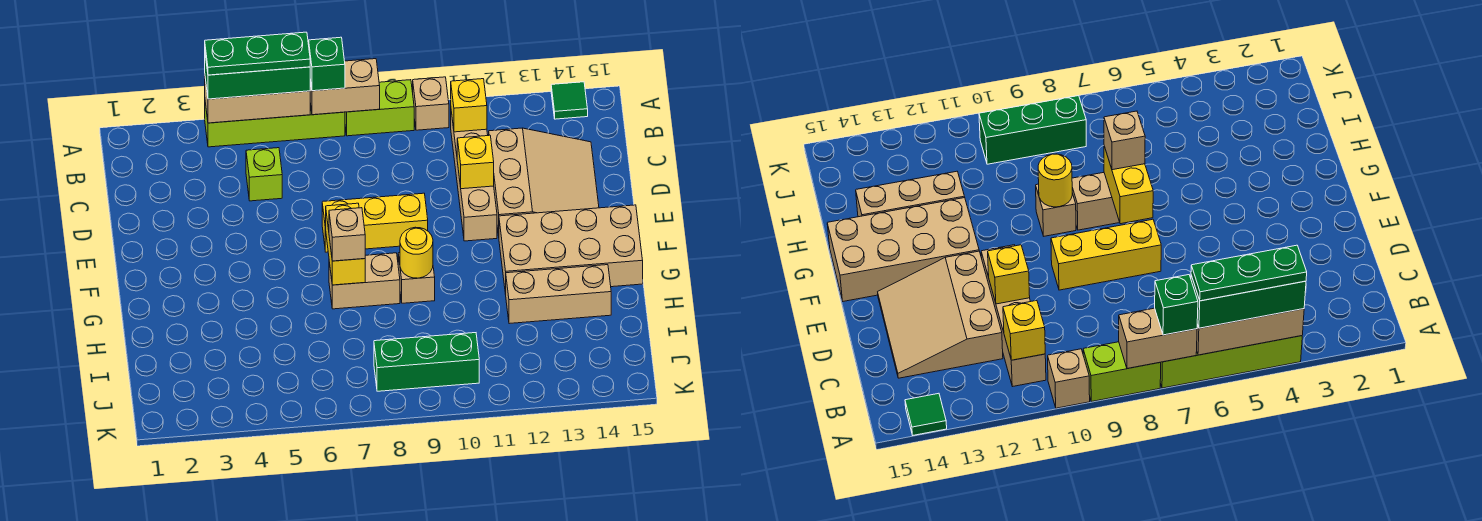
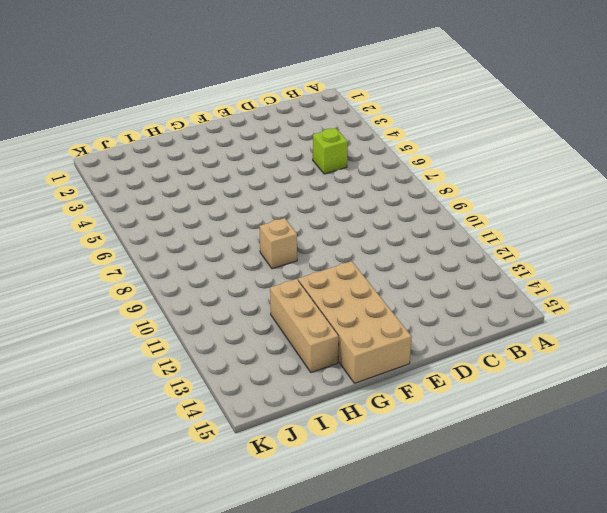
none -> lime brick A4:A7 level 1
none -> lime brick A8:A9 level 1
none -> tan brick A10 level 1

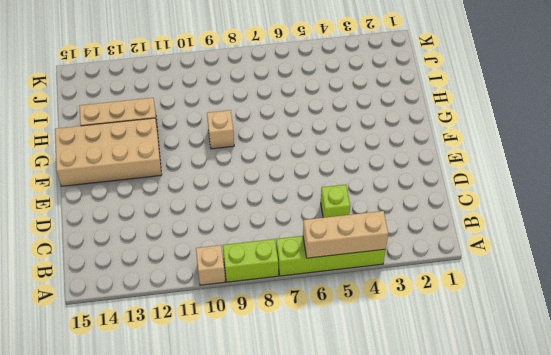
none -> green tile A14 level 1
none -> tan brick B11:E11 level 1
none -> tan slope C12:E14 level 1 top 12

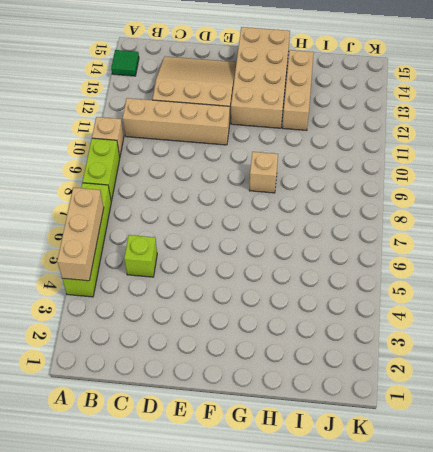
none -> yellow brick E7:E9 level 1
none -> tan brick G7:G8 level 1
none -> green brick J8:J10 level 1

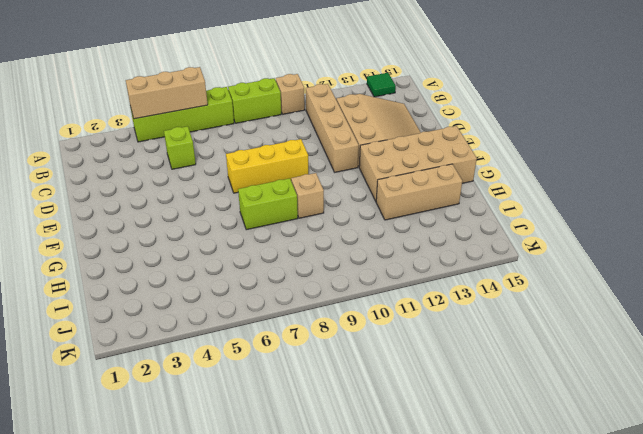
lime brick G7:G8 level 1 -> tan brick G7:G8 level 1
none -> green brick J8:J10 level 1
none -> tan brick A7:A8 level 2
none -> yellow brick B11 level 2

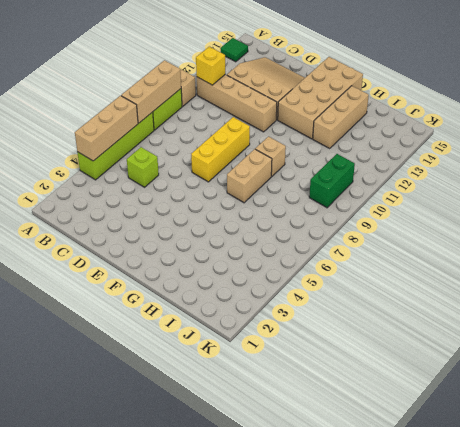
tan brick A7:A9 level 2 -> tan brick A7:A8 level 2
green brick J9:J10 level 1 -> green brick J8:J10 level 1
none -> yellow brick D11 level 2
none -> yellow brick F7:G7 level 2
none -> yellow round brick G9 level 2

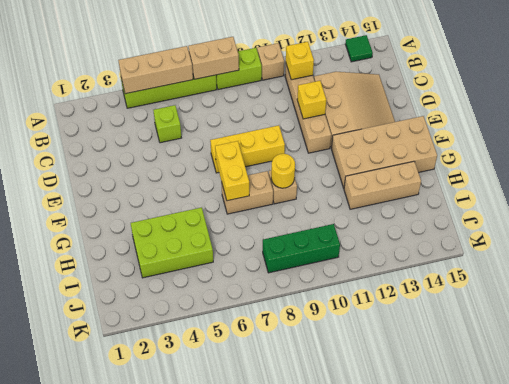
lime brick H3:I5 level 1 -> none
none -> green brick A4:A6 level 3
none -> green brick A7 level 3
none -> tan brick G7 level 3

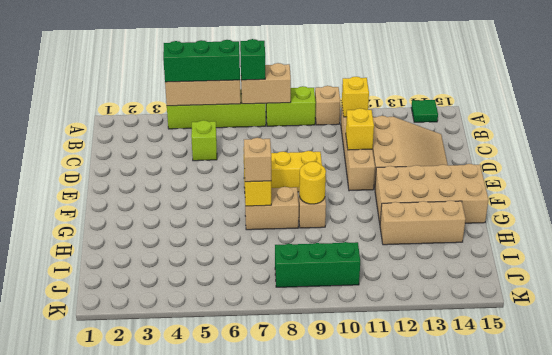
none -> green plate A4:A6 level 4

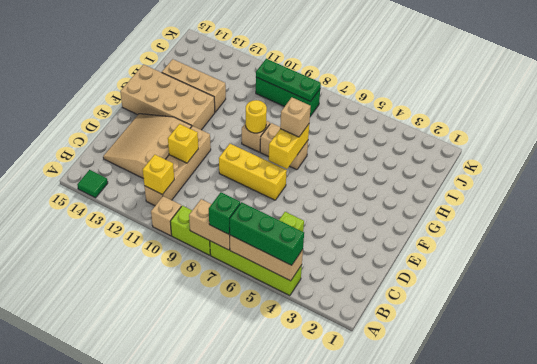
green plate J8:J10 level 2 -> green plate A4:A6 level 4

